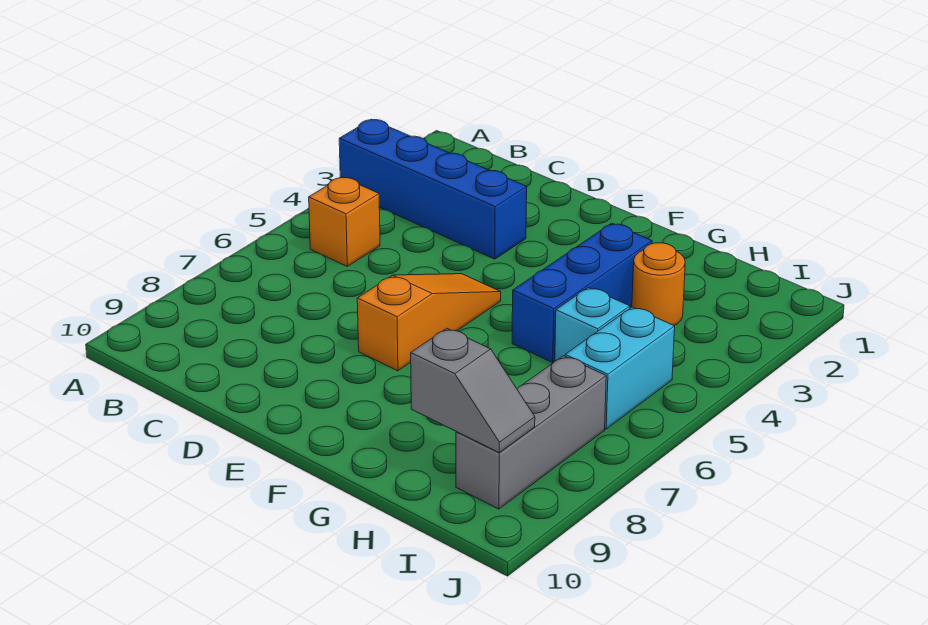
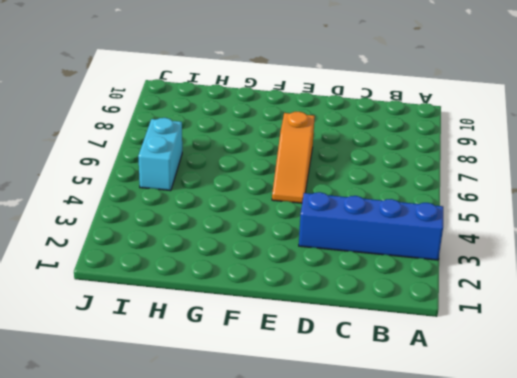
none -> orange brick B5 level 1
none -> blue brick G3:G5 level 1

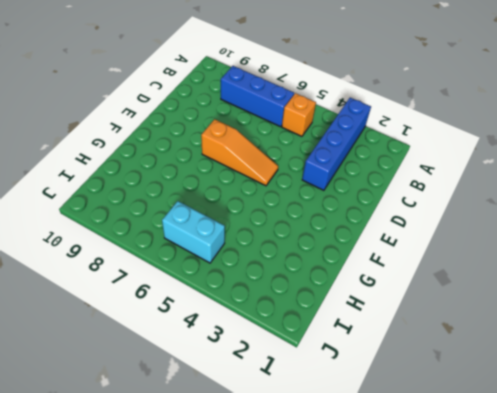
blue brick B6:B8 level 1 -> blue brick G3:G5 level 1
none -> orange round brick H3 level 1
none -> cyan brick H5 level 1

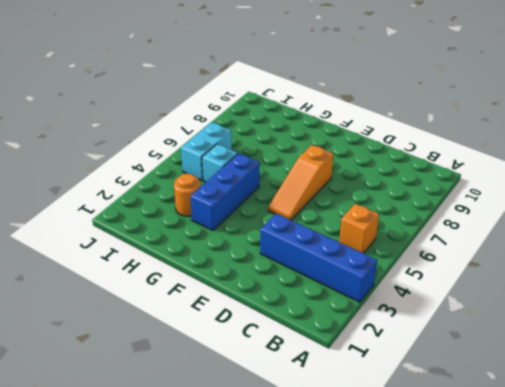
none -> grey brick I7:I9 level 1
none -> grey slope H9:I9 level 2 top H

